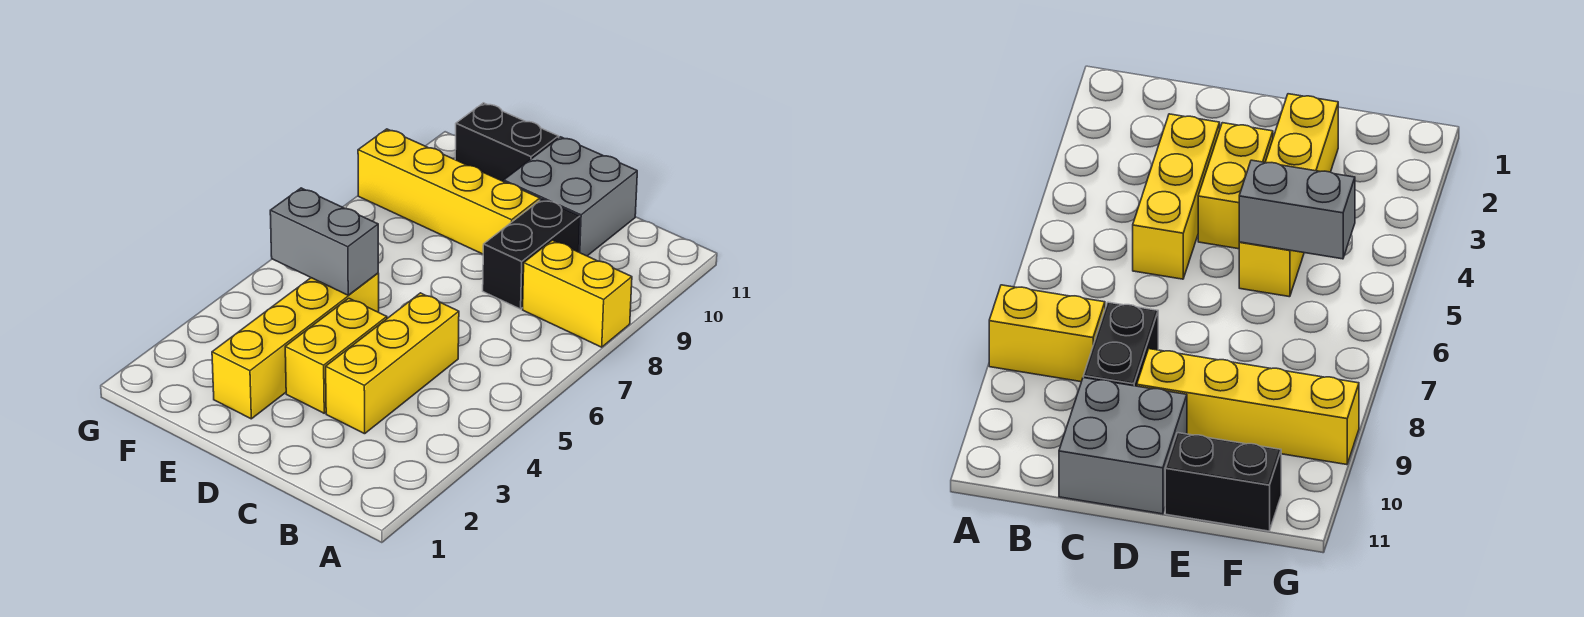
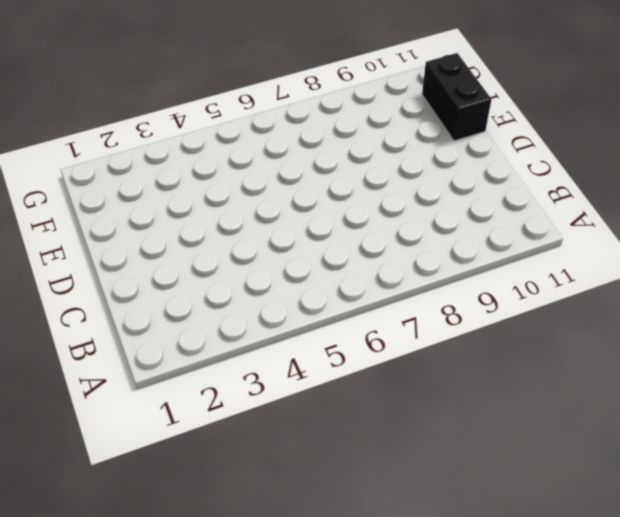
none -> yellow brick A8:B8 level 1
none -> yellow brick C3:C5 level 1

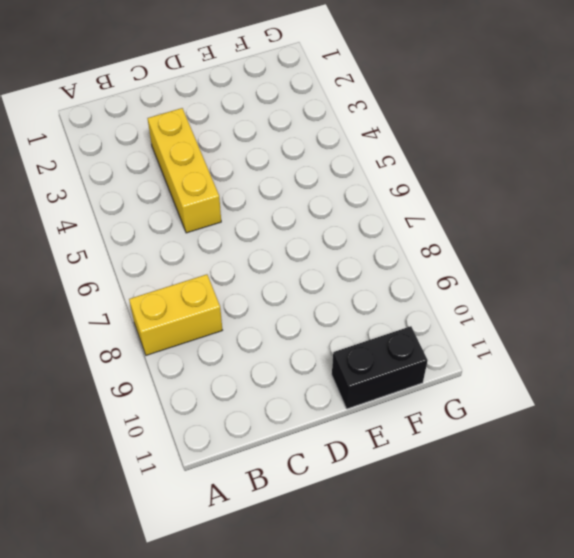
none -> black brick C8:C9 level 1
none -> grey brick C10:D11 level 1

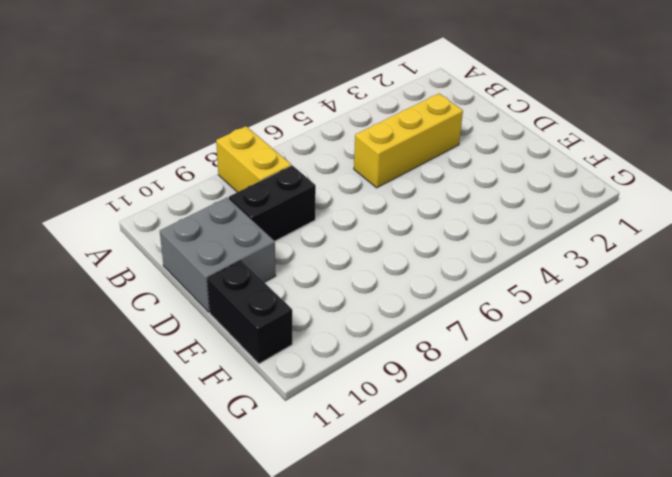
none -> yellow brick D3:D4 level 1
none -> yellow brick D9:G9 level 1

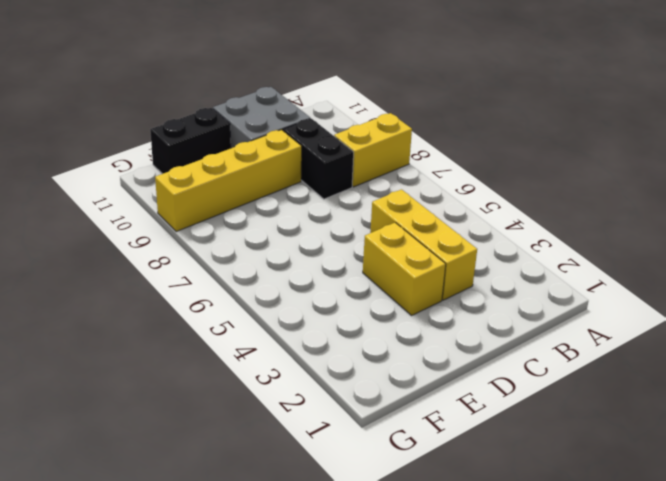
none -> yellow brick E2:E5 level 1
none -> grey brick E5:F5 level 2

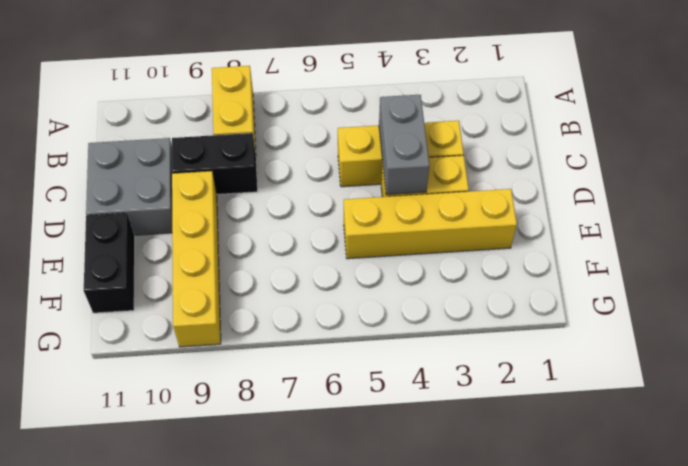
grey brick C4:D4 level 2 -> grey brick E5:F5 level 2

